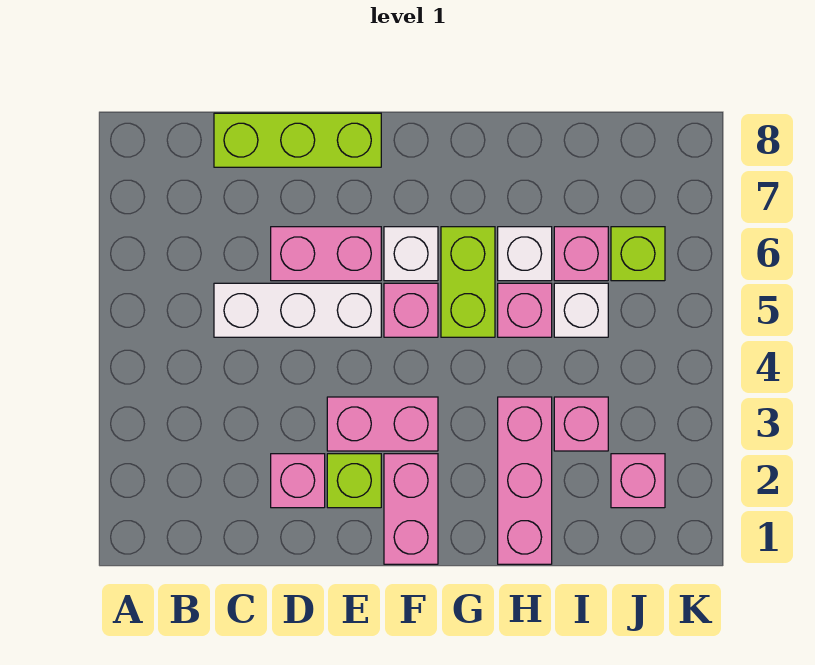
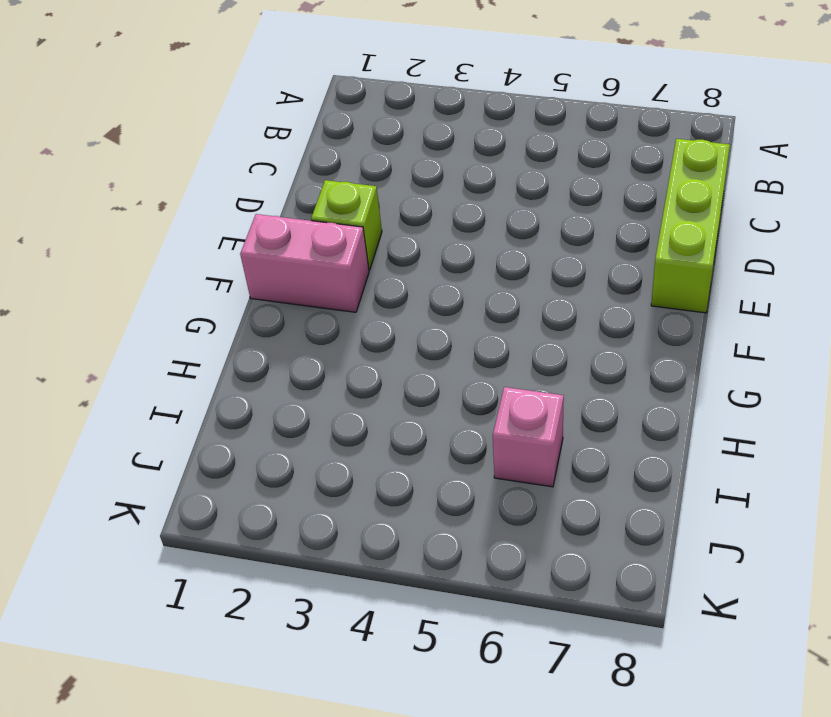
none -> white brick C5:E5 level 1
none -> pink brick D2 level 1
none -> pink brick D6:E6 level 1

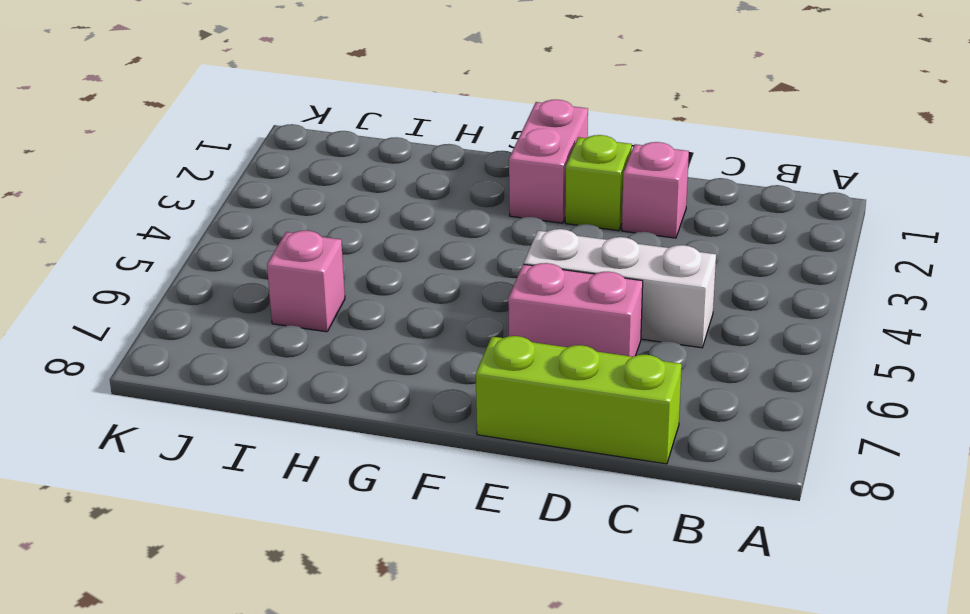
none -> pink brick E3:F3 level 1
none -> pink brick F5 level 1
none -> white brick F6 level 1

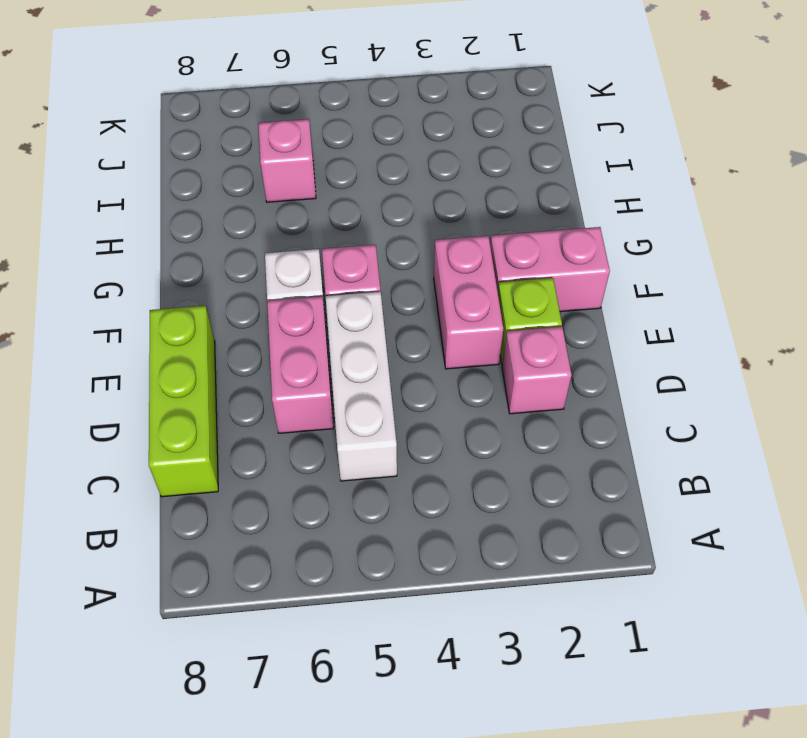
none -> lime brick G5:G6 level 1
none -> pink brick H1:H3 level 1
none -> pink brick H5 level 1

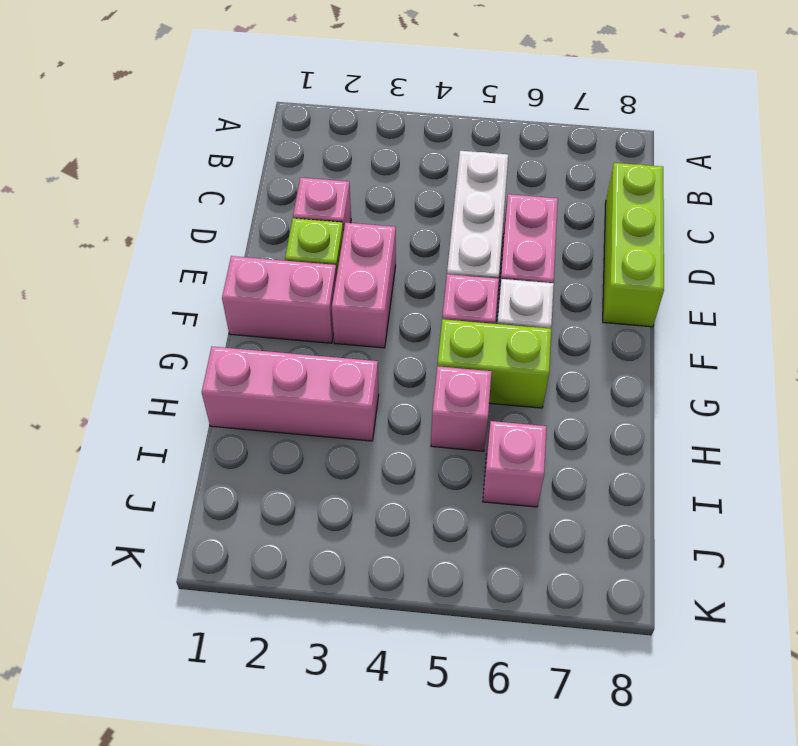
none -> white brick H6 level 1
none -> pink brick I3 level 1
none -> white brick I5 level 1

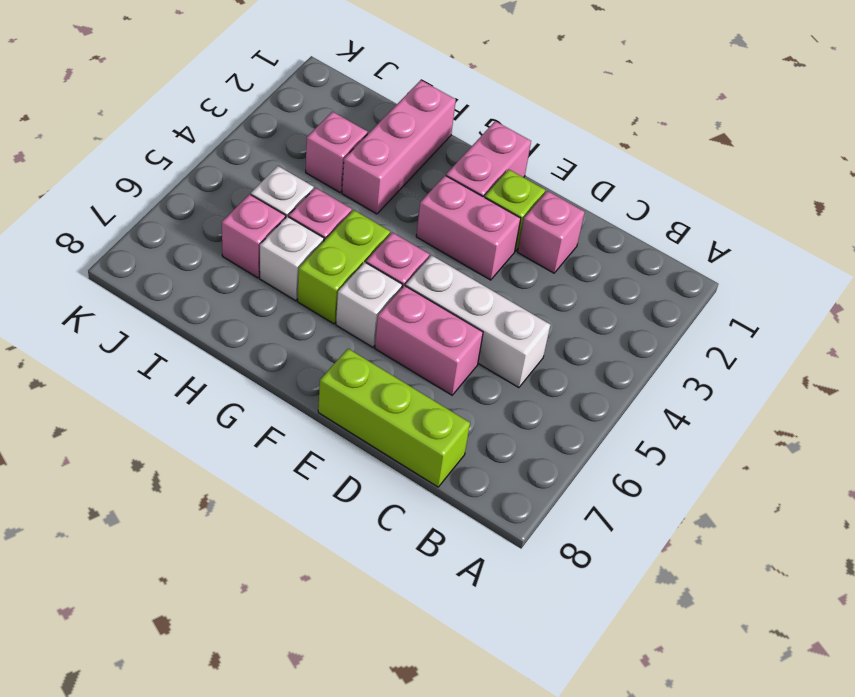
none -> pink brick J2 level 1
none -> lime brick J6 level 1

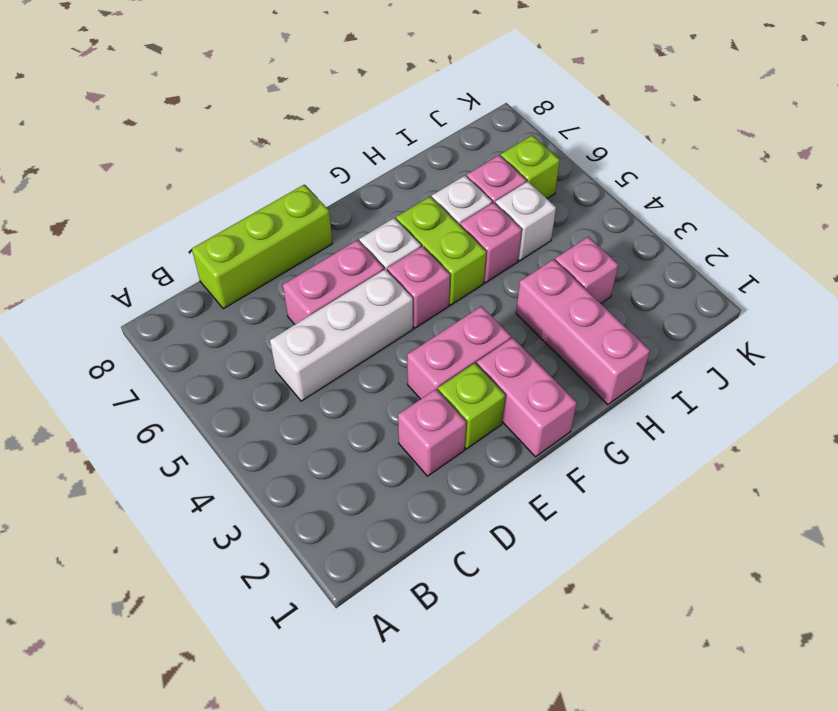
none -> pink brick J2 level 1

